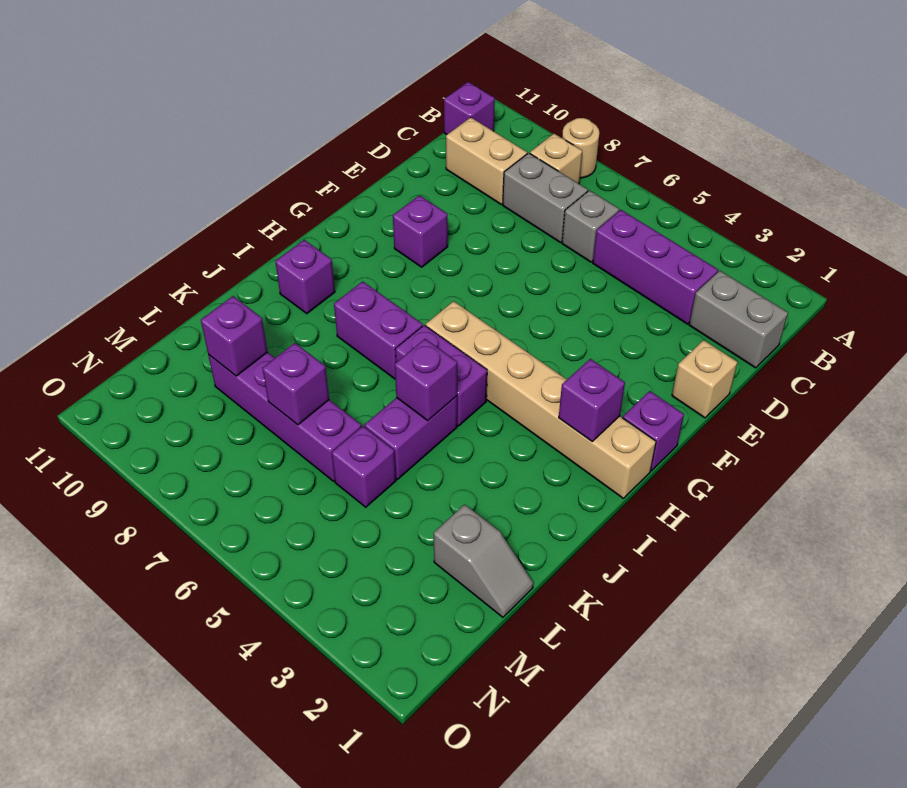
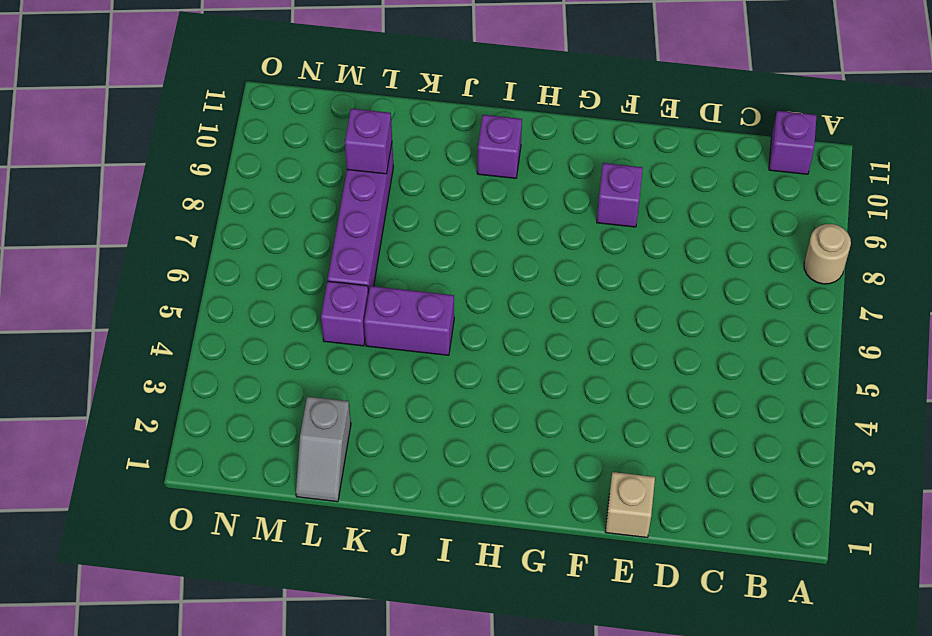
none -> tan brick B8 level 1
none -> grey brick C1:C2 level 1
none -> purple brick C3:C5 level 1

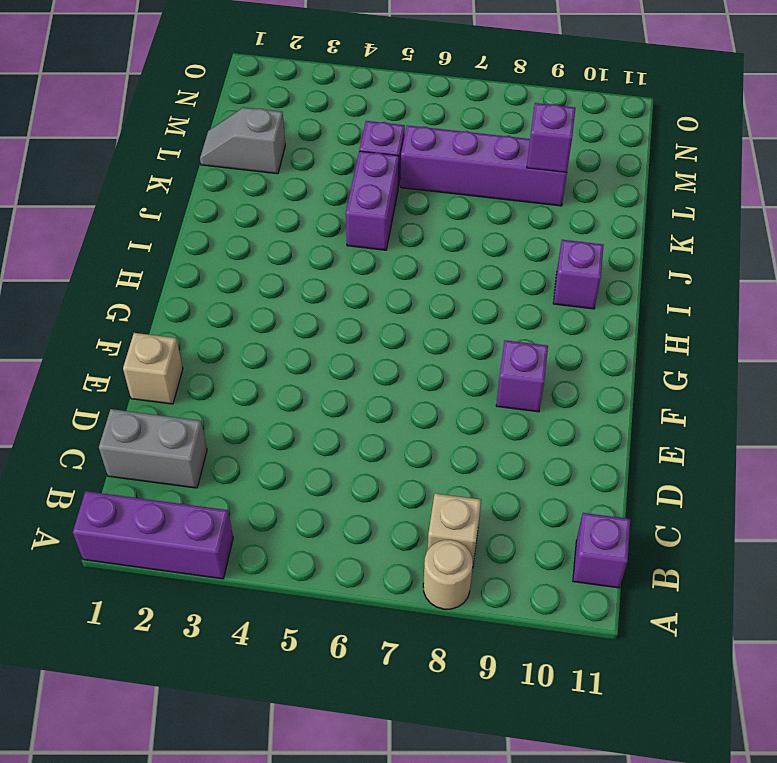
purple brick A1:A3 level 1 -> purple brick C3:C5 level 1
none -> grey brick C6 level 1
none -> grey brick C7:C8 level 1
none -> tan brick C9:C10 level 1

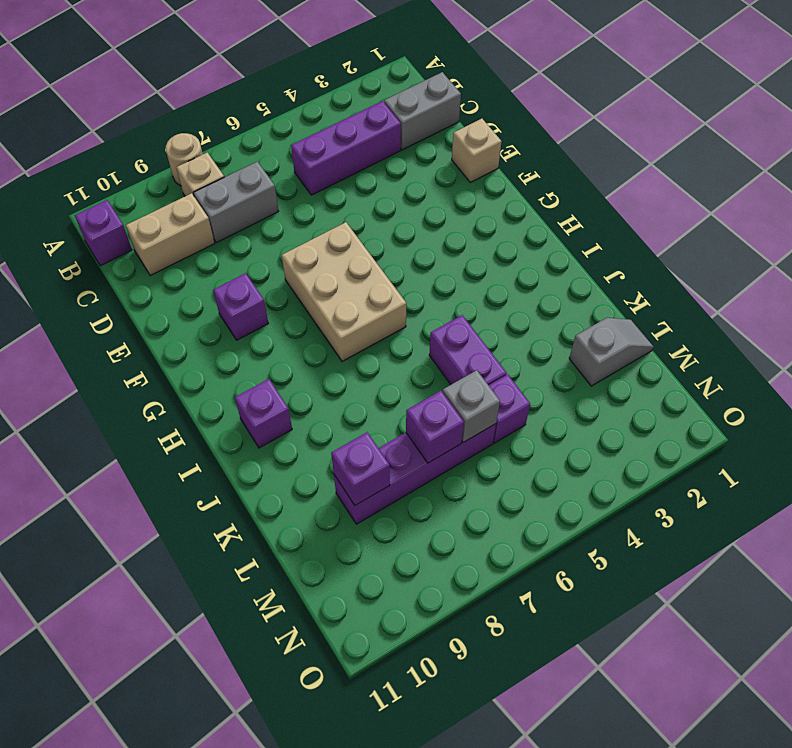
tan brick F6:H7 level 1 -> tan brick H1:H6 level 1
grey brick L6 level 2 -> grey brick C6 level 1
none -> purple brick G1 level 1
none -> purple brick I5:I6 level 1
none -> purple brick I7:I8 level 1

